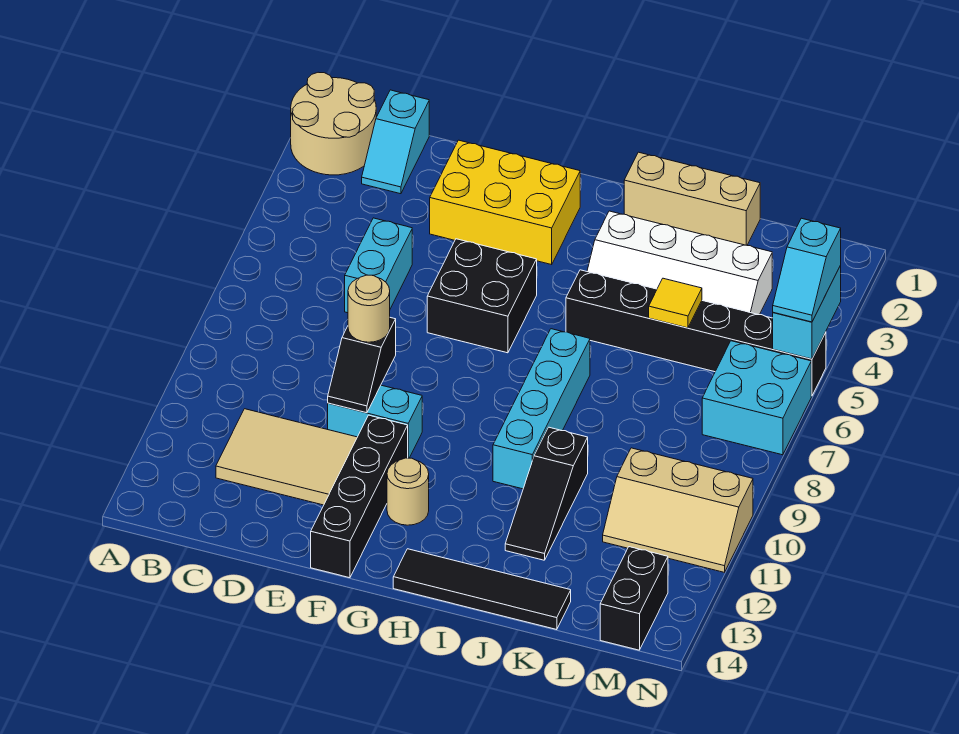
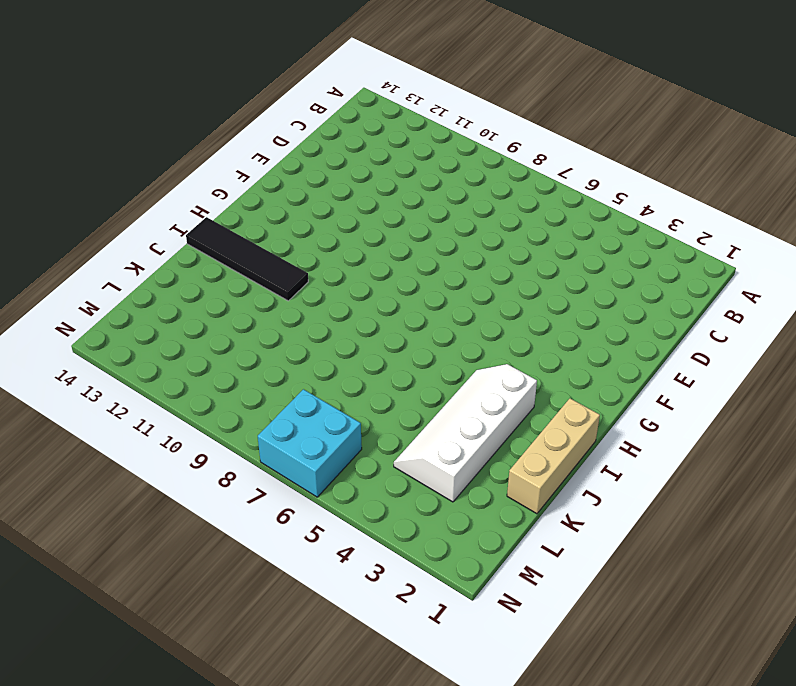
black tile I11:I14 level 1 -> black tile H14:K14 level 1
none -> tan round brick A1:B2 level 1
none -> cyan slope C1:C2 level 1 top 1
none -> tan tile C11:E12 level 1

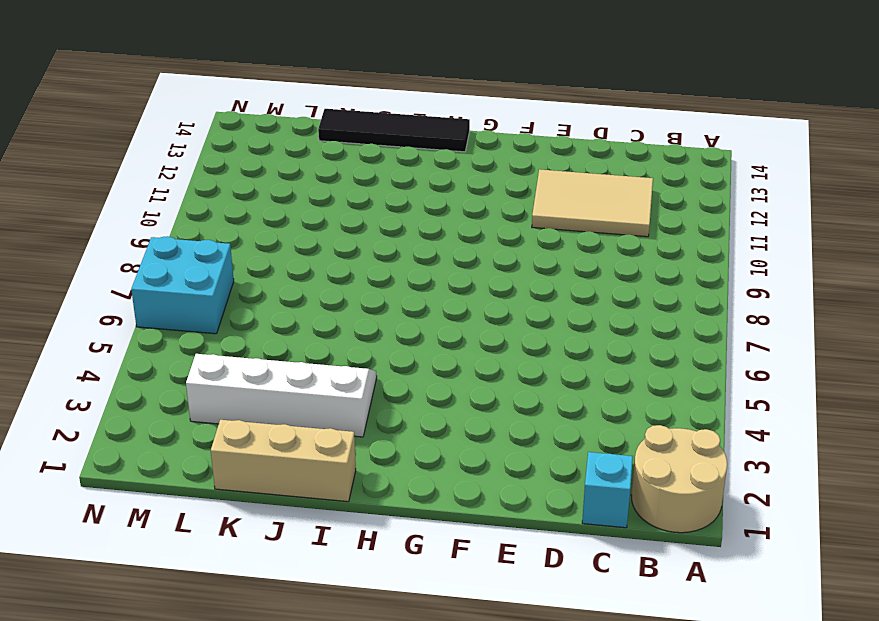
none -> cyan brick D5:D6 level 1
none -> yellow brick E2:G3 level 1
none -> cyan brick E10:F10 level 1

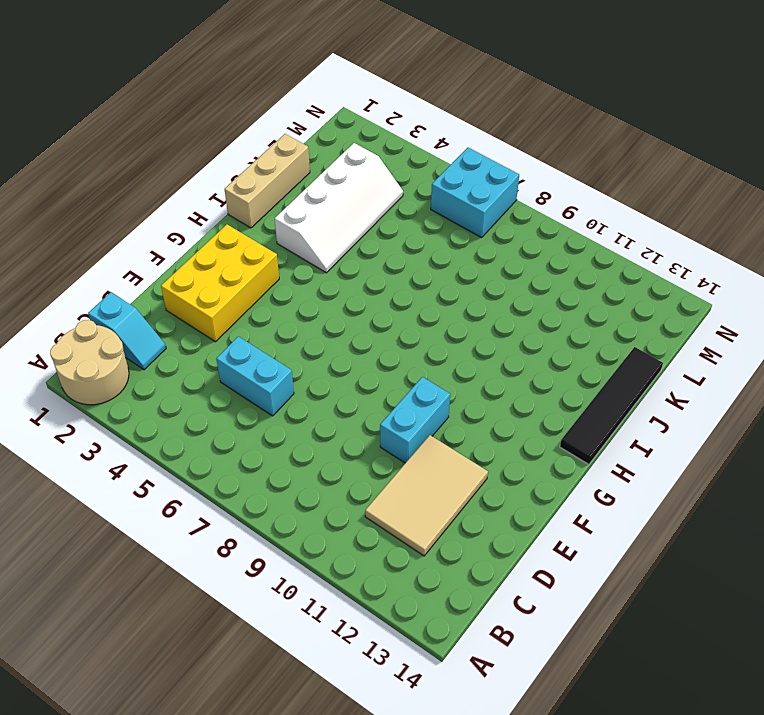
none -> black brick F5:G6 level 1
none -> black brick F11:F14 level 1
none -> tan round brick G12 level 1

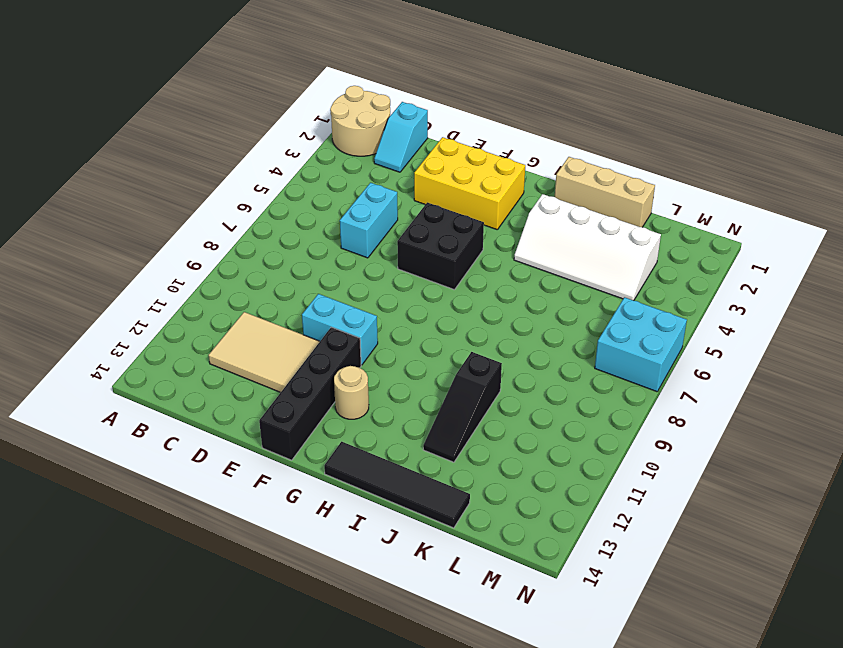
none -> black brick I5:N5 level 1
none -> cyan brick I7:I10 level 1
none -> tan slope L10:N11 level 1 top 10

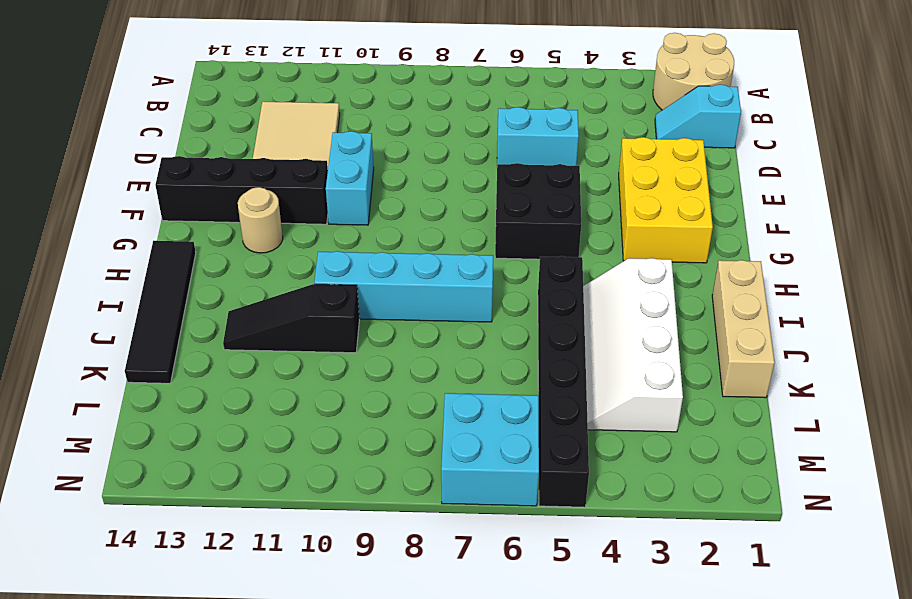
none -> tan slope L10:N11 level 1 top 10
none -> black brick M13:M14 level 1
none -> black slope E9:E10 level 2 top 9

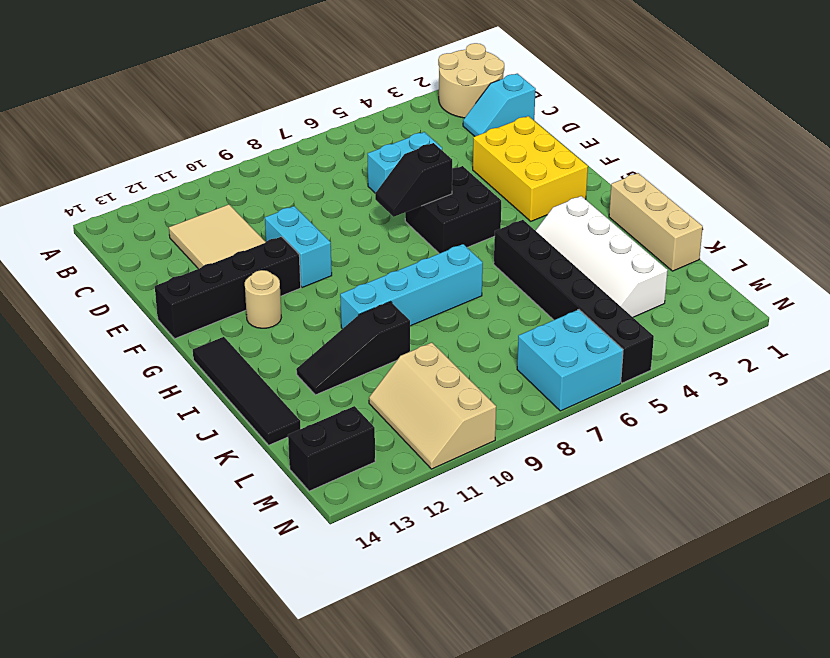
black slope F6:F7 level 2 top 6 -> black slope E9:E10 level 2 top 9
none -> yellow tile K5 level 2
none -> cyan brick N4:N5 level 2
none -> tan round brick E9 level 3

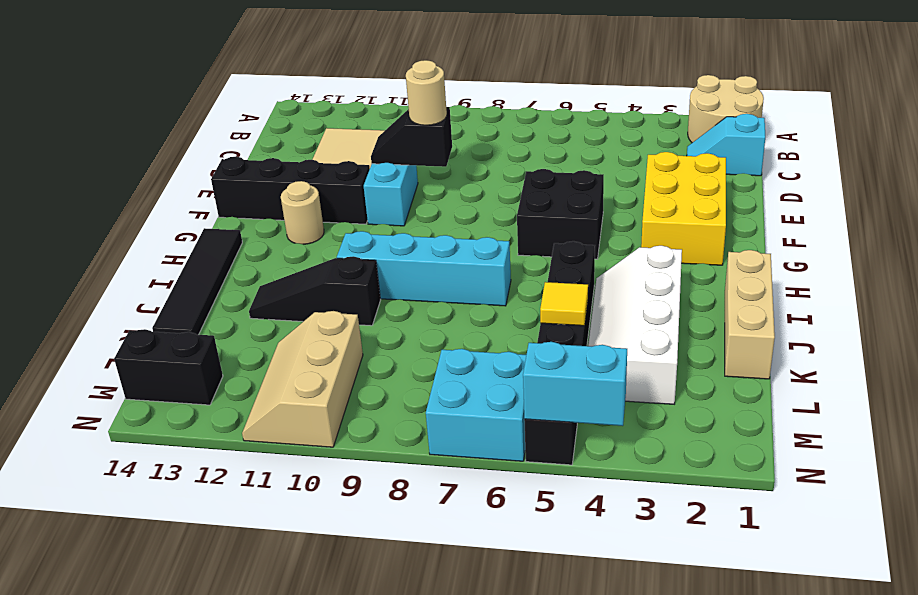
none -> cyan brick D5:D6 level 1
none -> cyan slope N4:N5 level 3 top 4

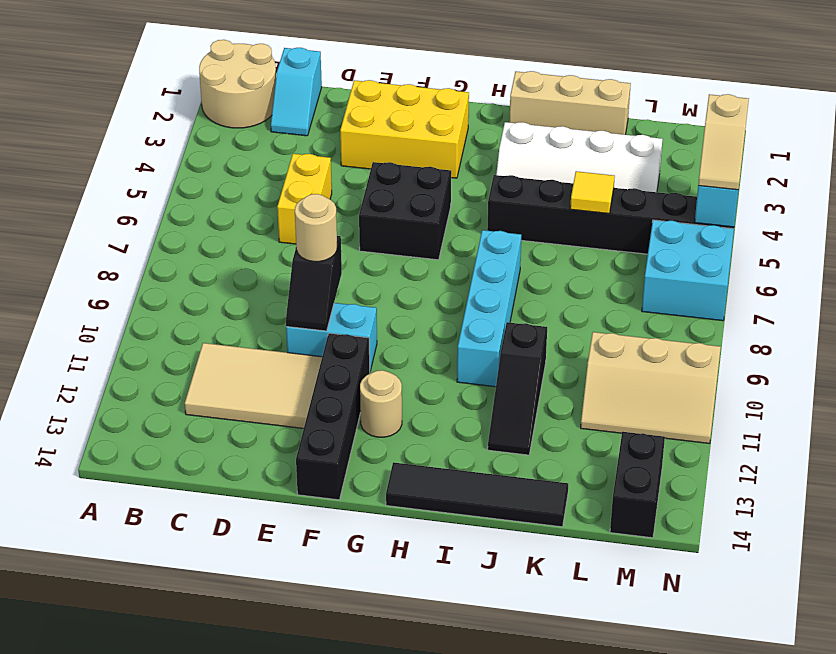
yellow brick D5:D6 level 1 -> cyan brick D5:D6 level 1
tan slope N4:N5 level 3 top 4 -> cyan slope N4:N5 level 3 top 4

